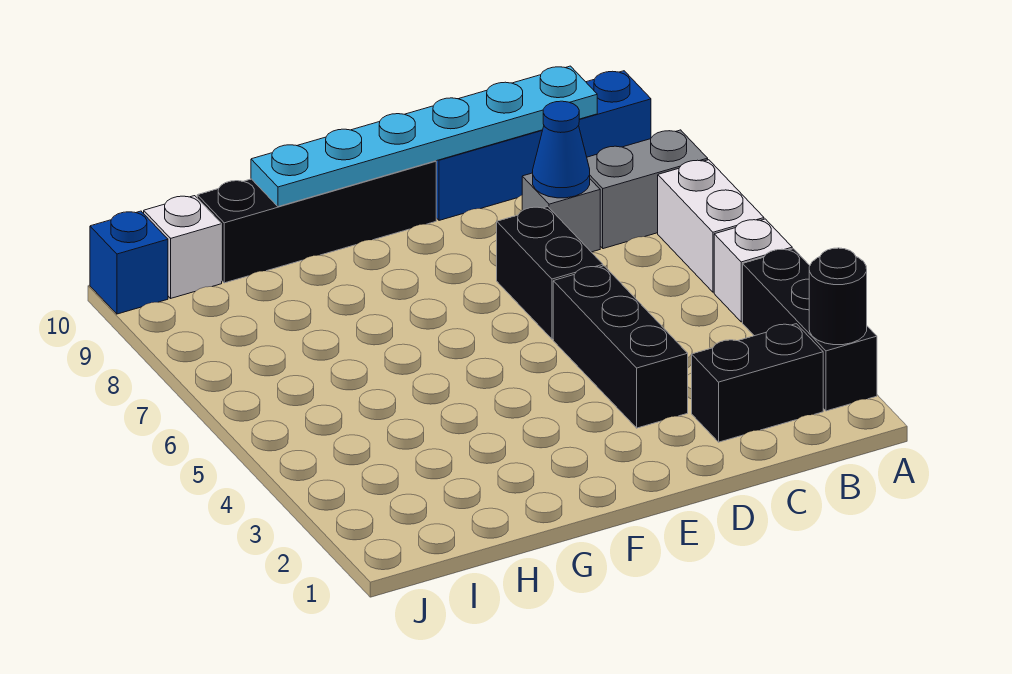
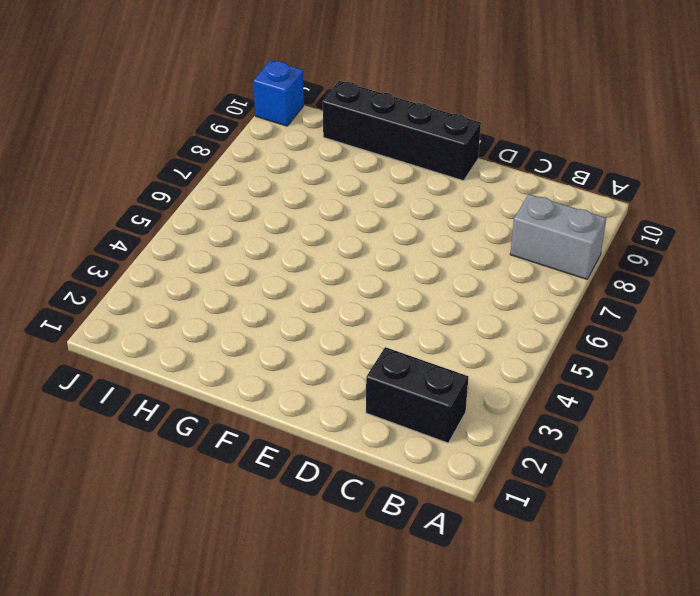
none -> black brick A2:A4 level 1
none -> white brick A5 level 1
none -> white brick A6:A7 level 1

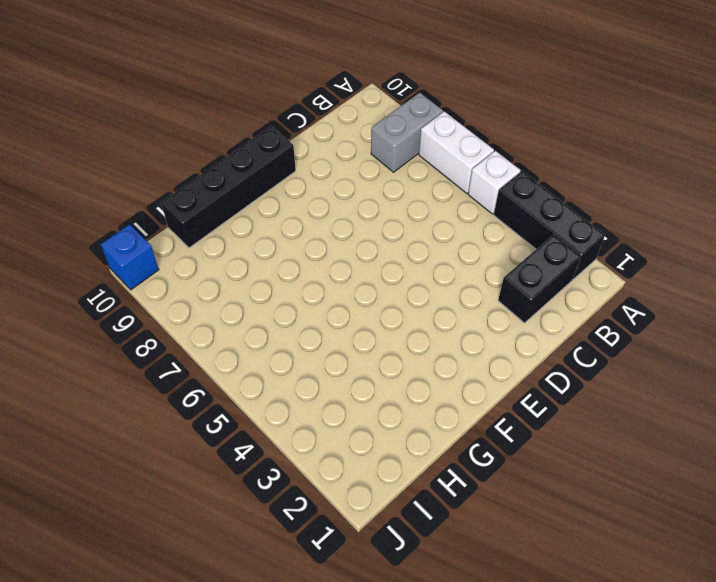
none -> blue brick A10:D10 level 1
none -> grey brick C8 level 1
none -> black brick D3:D5 level 1

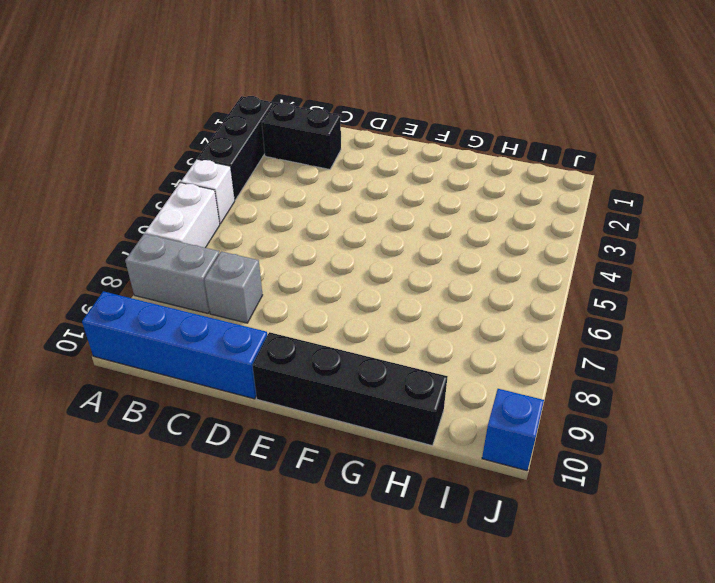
none -> black brick D3:D5 level 1
none -> black brick D6:D7 level 1
none -> white brick I10 level 1

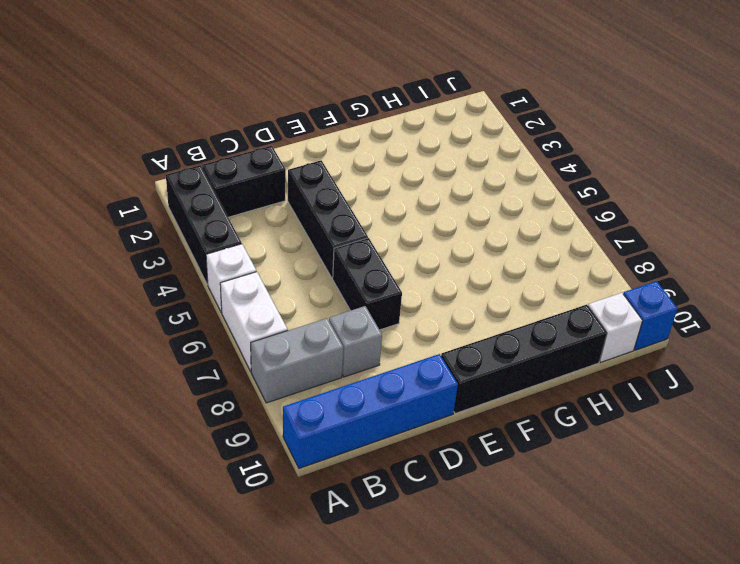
none -> black round brick A2 level 2
none -> cyan plate B10:G10 level 2
none -> blue cone C8 level 2

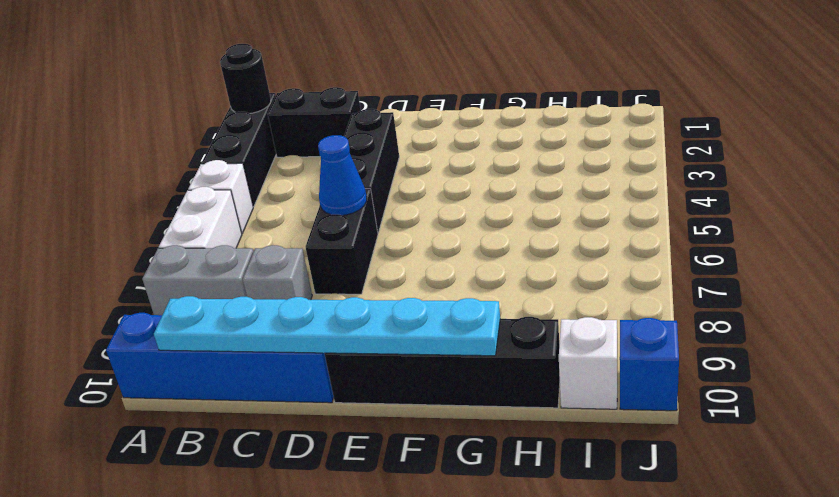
blue cone D6 level 2 -> blue cone C8 level 2

